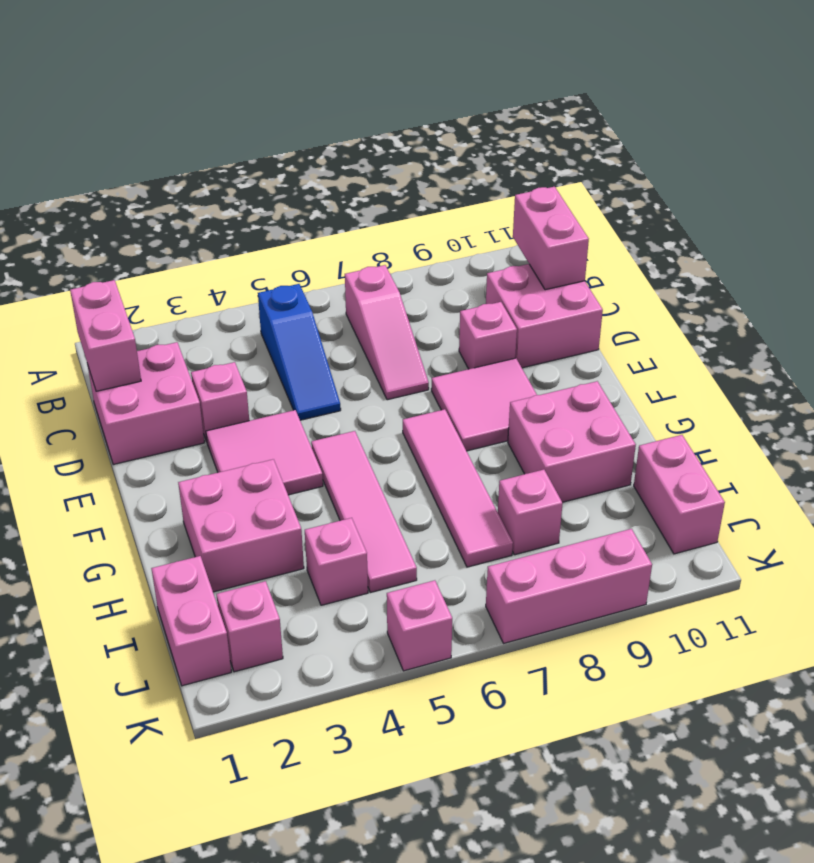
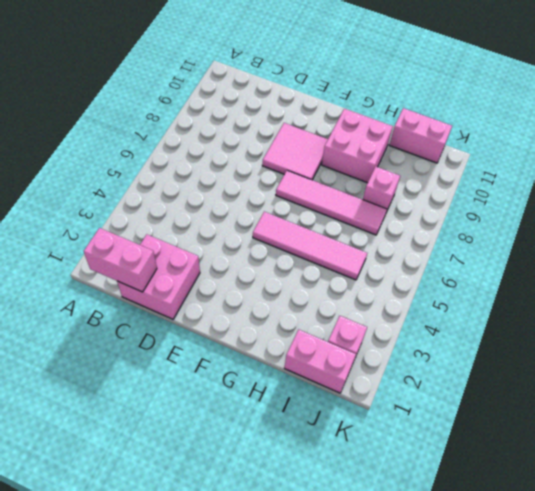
none -> blue slope B5:D5 level 1 top B
none -> pink slope B7:D7 level 1 top B
none -> pink brick C10:D11 level 1

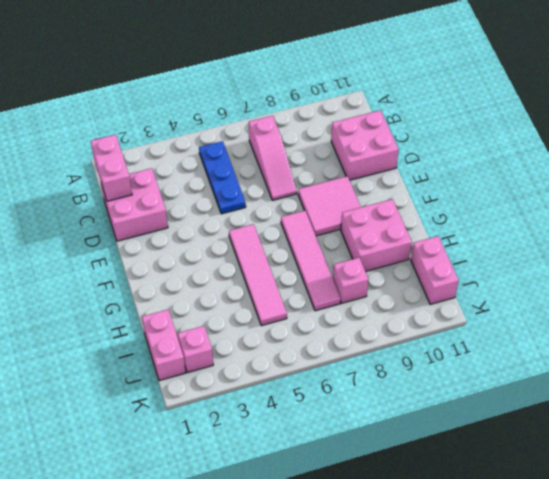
blue plate B5:D5 level 1 -> blue slope B5:D5 level 1 top B
none -> pink brick D3 level 1
none -> pink brick D9 level 1
none -> pink tile E3:F4 level 1

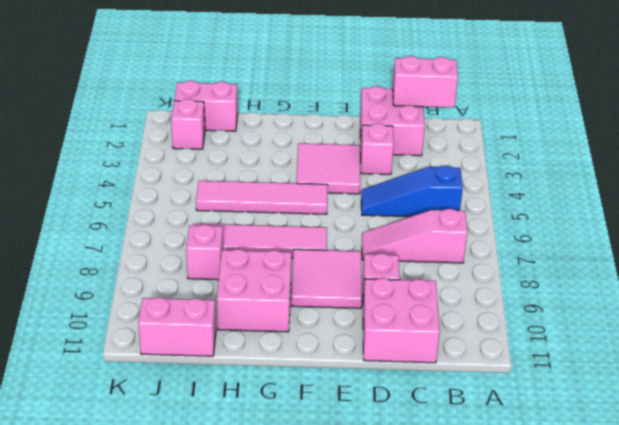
none -> pink brick G2:H3 level 1
none -> pink brick I4 level 1
none -> pink brick K5 level 1

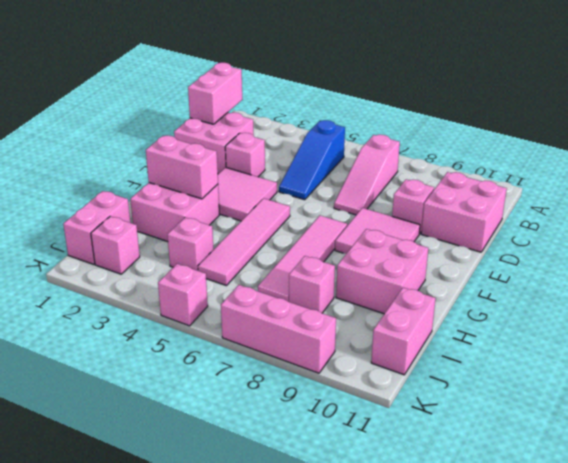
pink brick G2:G3 level 2 -> pink brick B11:C11 level 2

